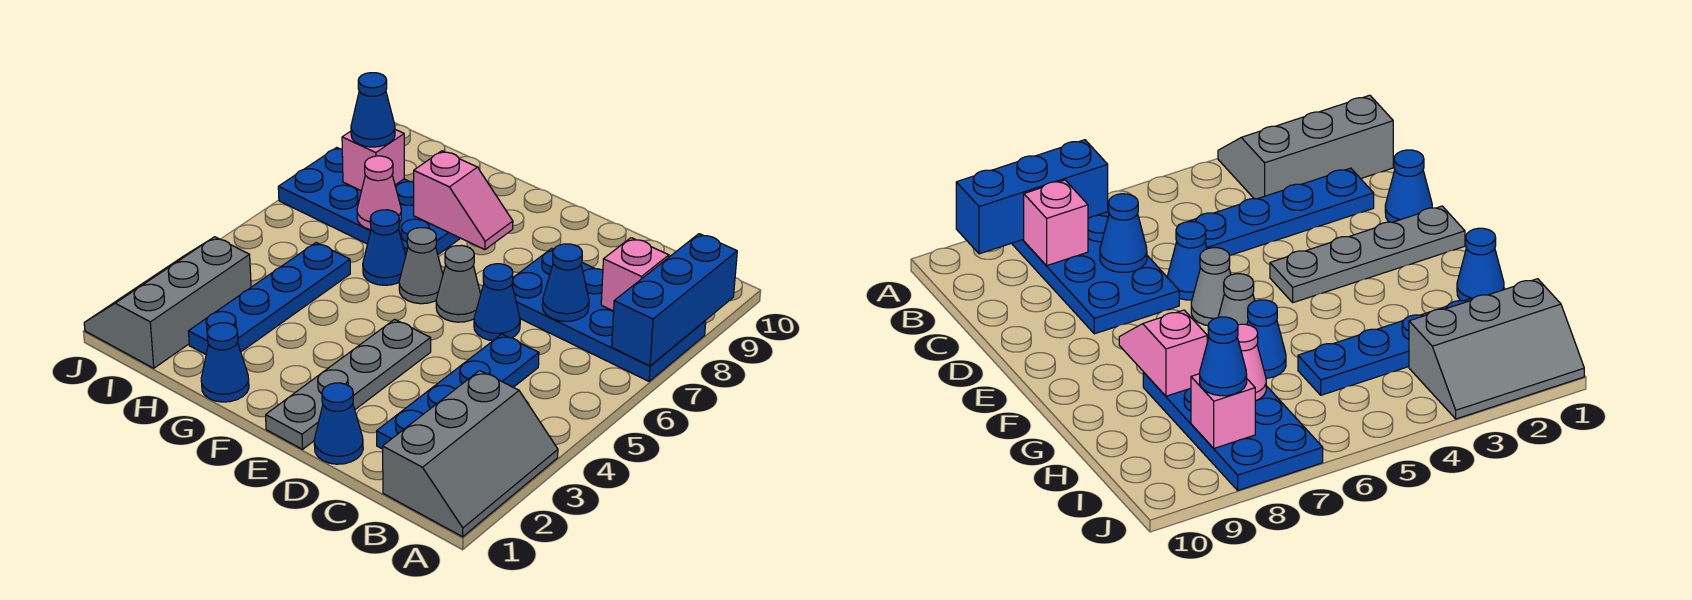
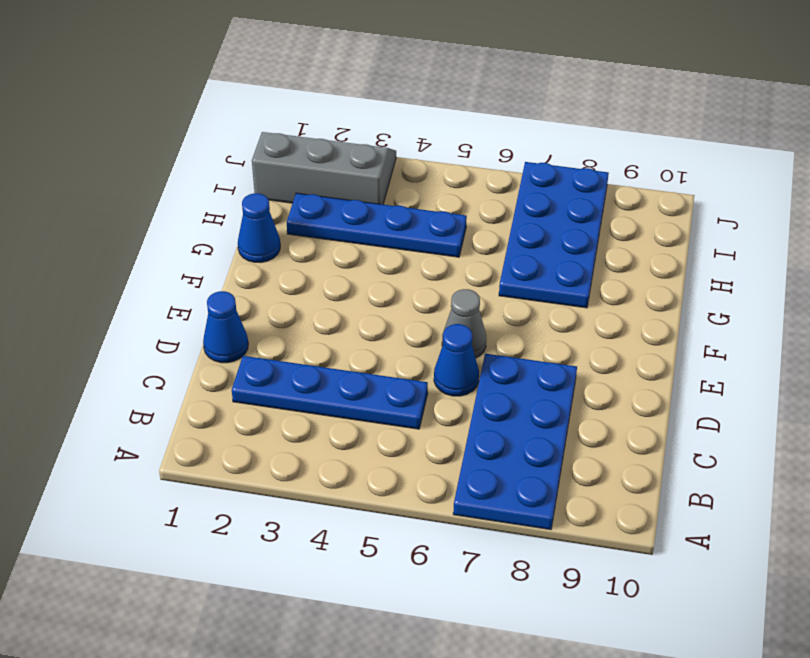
none -> grey slope A1:B3 level 1 top B
none -> grey plate E1:E4 level 1
none -> grey cone F6 level 1

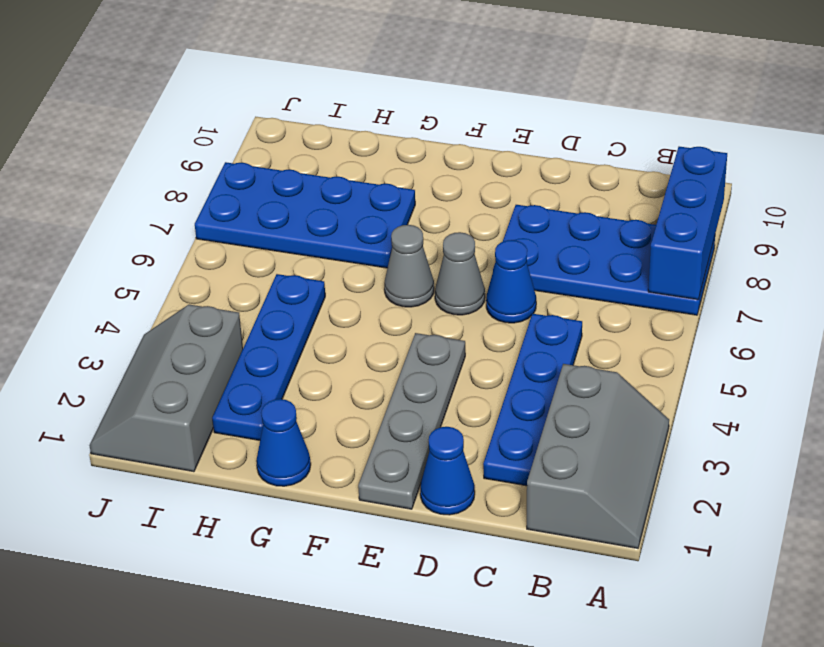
none -> blue cone G6 level 1
none -> pink brick B8 level 2
none -> blue cone C7 level 2

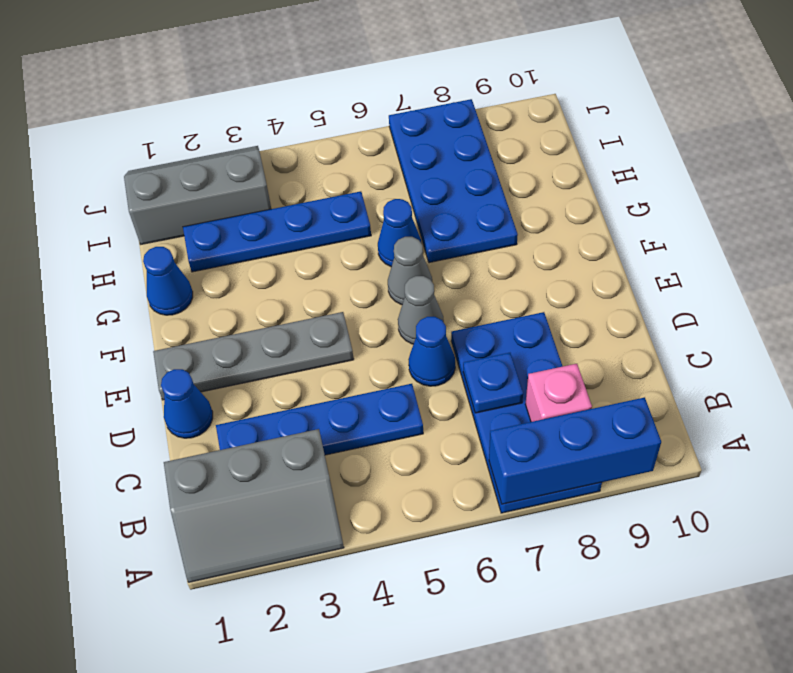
blue plate C7 level 2 -> blue cone C7 level 2
none -> pink slope F8:G8 level 2 top G
none -> pink cone H7 level 2
none -> pink brick I8 level 2

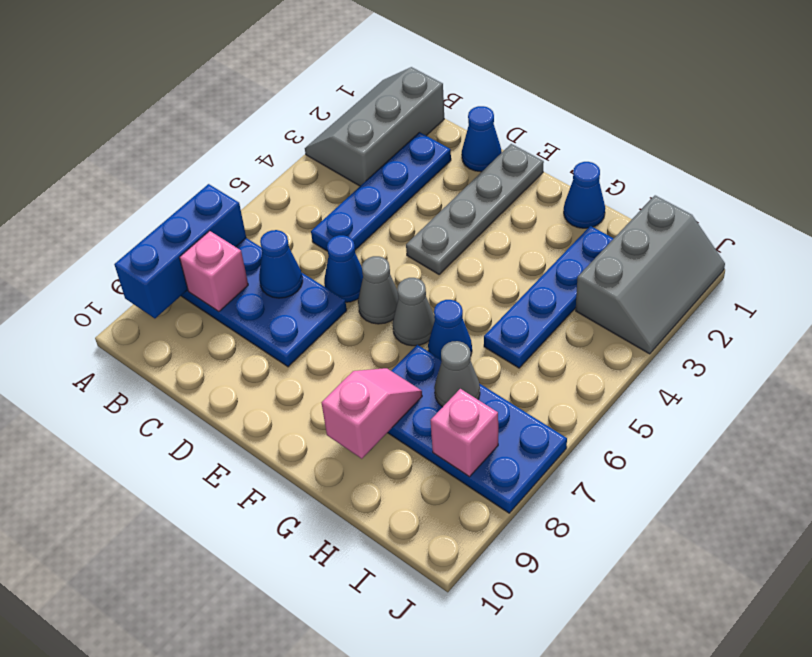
pink slope G8:G9 level 2 top 9 -> pink slope F8:G8 level 2 top G
grey cone H7 level 2 -> pink cone H7 level 2
none -> blue cone I8 level 3

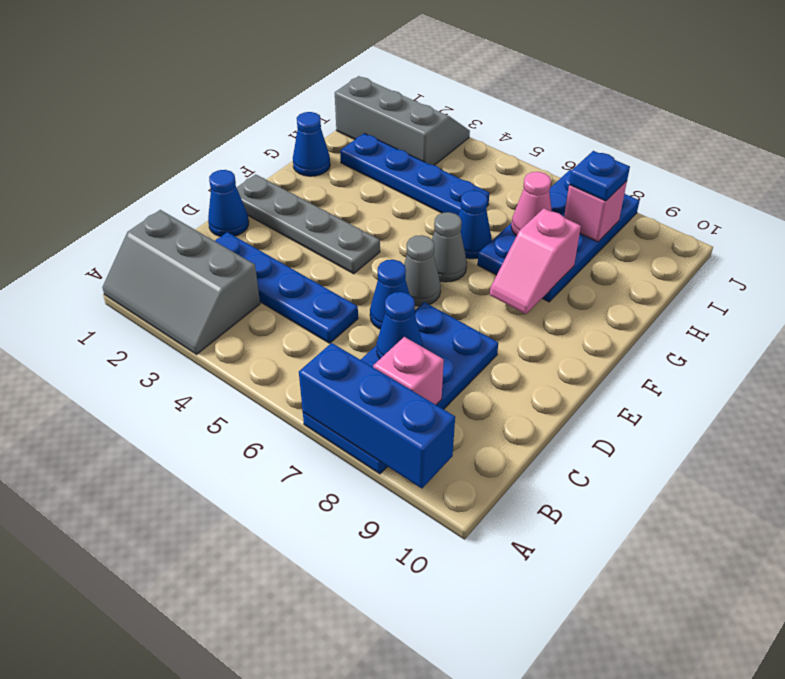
blue plate I8 level 3 -> blue cone I8 level 3

